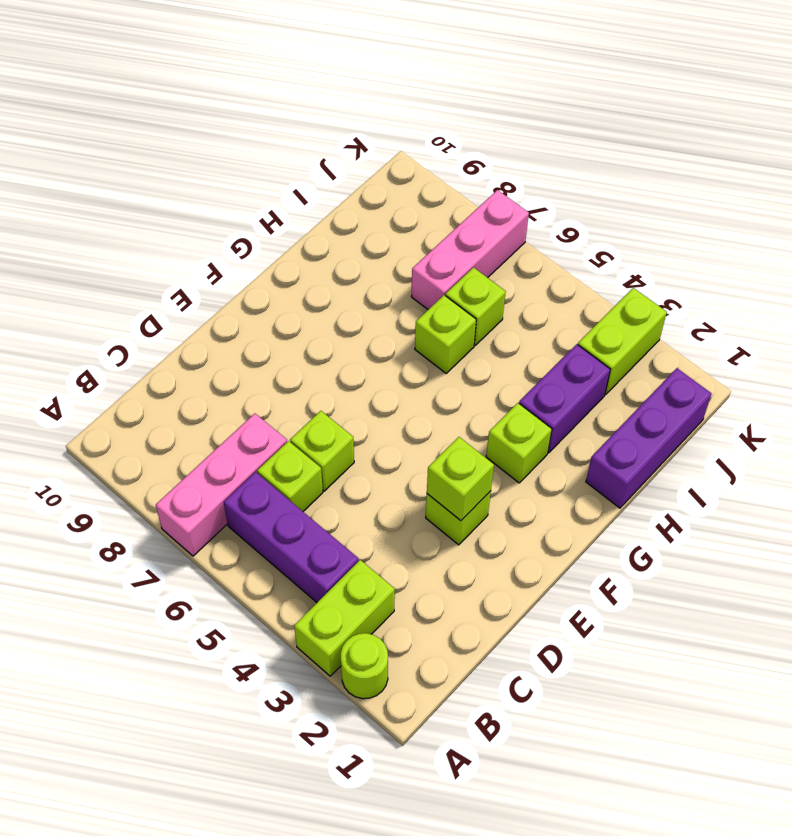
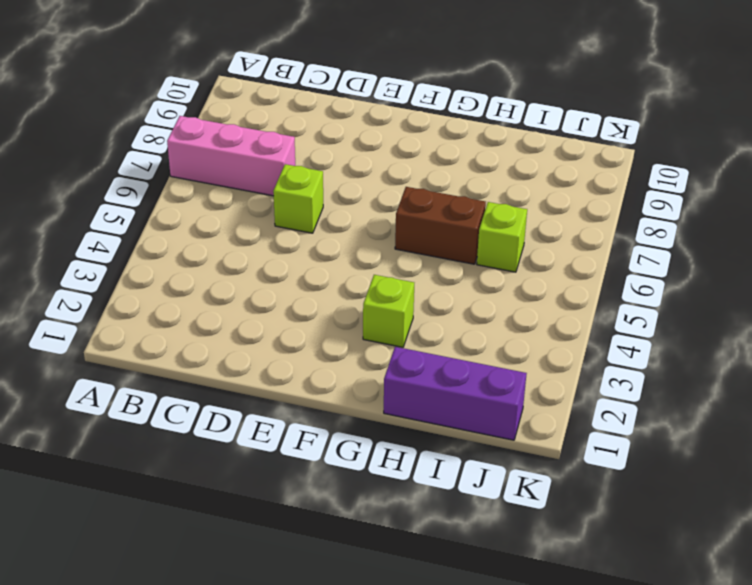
brown brick G6:H6 level 1 -> lime brick H6 level 1
none -> lime round brick A2 level 1
none -> lime brick A3:B3 level 1
none -> purple brick B4:B6 level 1

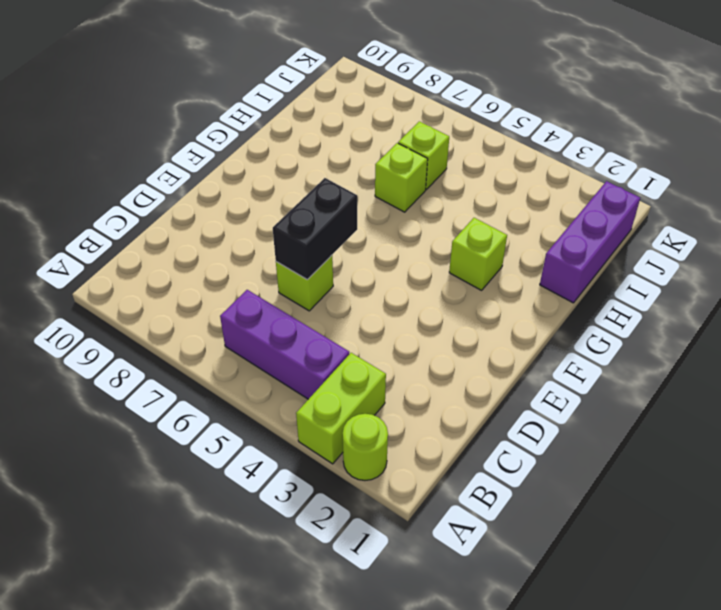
black brick D6:E6 level 2 -> none
none -> pink brick A7:C7 level 1
none -> lime brick C6 level 1
none -> lime brick E3 level 1

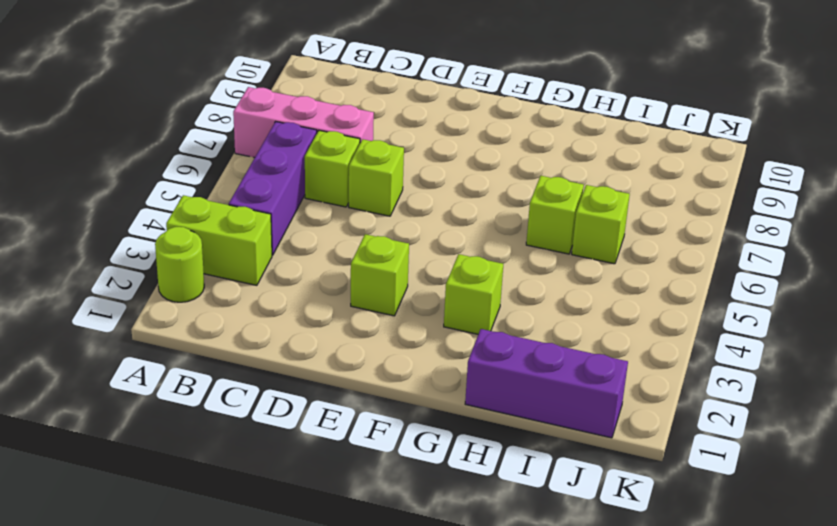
none -> purple brick H3:I3 level 1
none -> pink brick I7:K7 level 1
none -> lime brick J3:K3 level 1

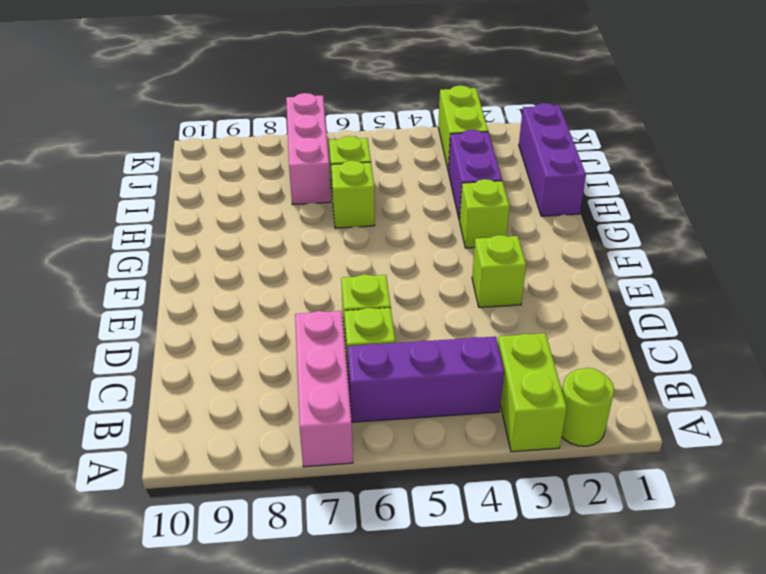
none -> lime brick E3 level 2

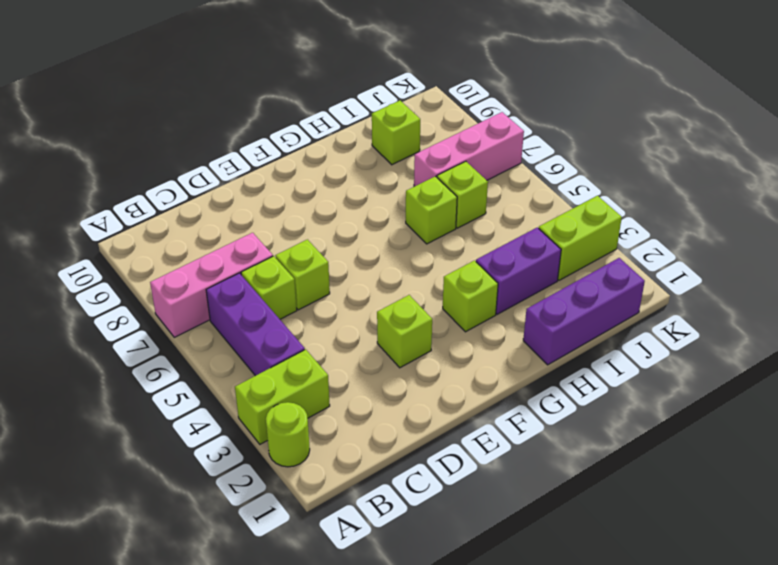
lime brick I9 level 1 -> lime brick E3 level 2

